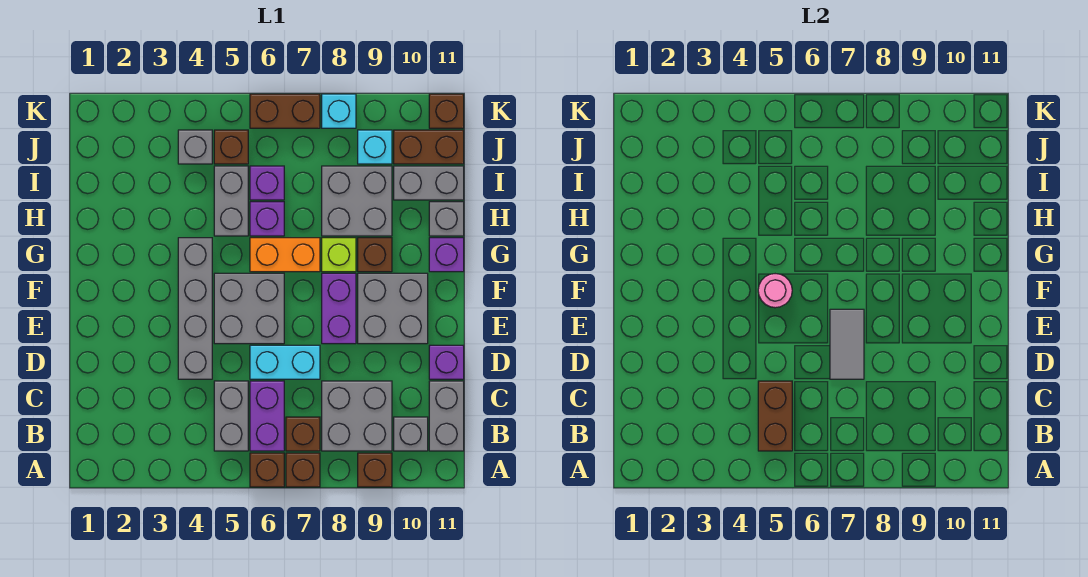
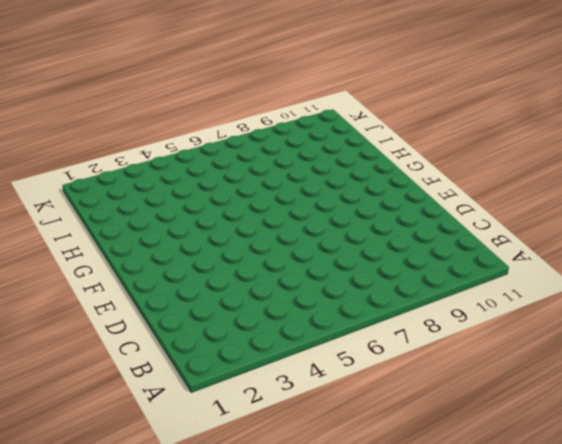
none -> brown brick A6 level 1
none -> brown brick A7 level 1
none -> brown brick A9 level 1
none -> grey brick B5:C5 level 1

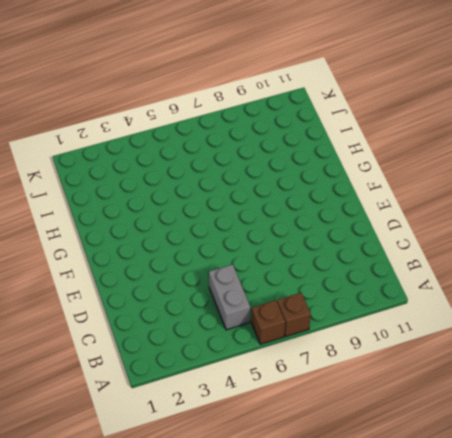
none -> brown brick A9 level 1
none -> purple brick B6:C6 level 1
none -> brown brick B7 level 1
none -> grey brick B8:C9 level 1

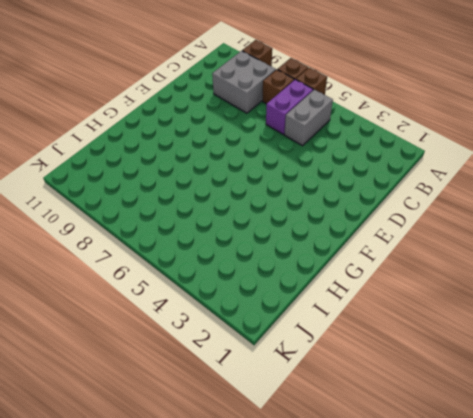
none -> grey brick B10 level 1
none -> grey brick B11:C11 level 1
none -> grey brick D4:G4 level 1
none -> cyan brick D6:D7 level 1

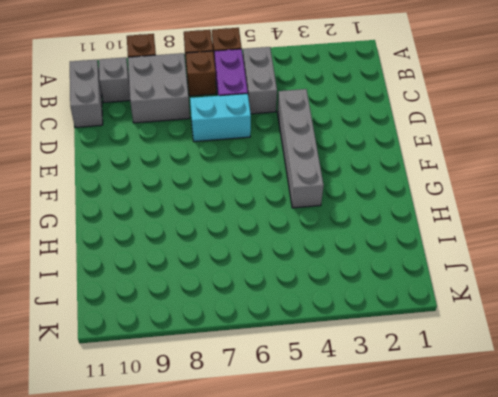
none -> purple brick D11 level 1
none -> grey brick E5:F6 level 1
none -> purple brick E8:F8 level 1
none -> grey brick E9:F10 level 1

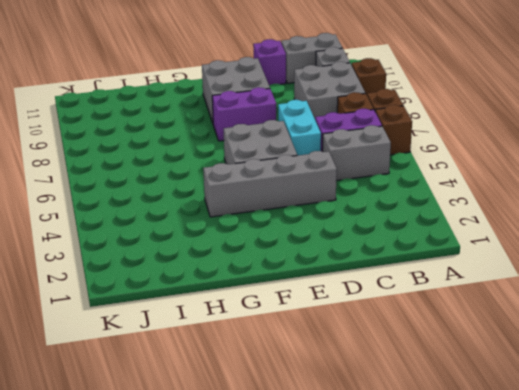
none -> orange brick G6:G7 level 1
none -> lime brick G8 level 1
none -> brown brick G9 level 1
none -> purple brick G11 level 1

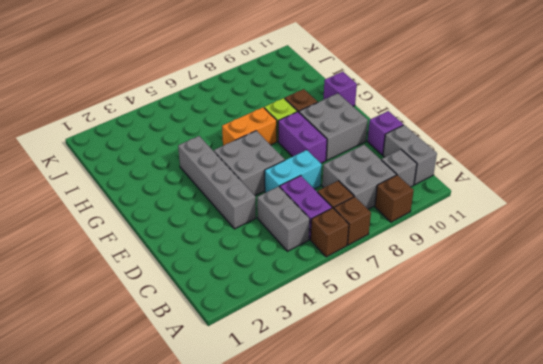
none -> grey brick H5:I5 level 1
none -> purple brick H6 level 1
none -> grey brick H8:I9 level 1
none -> grey brick H11 level 1

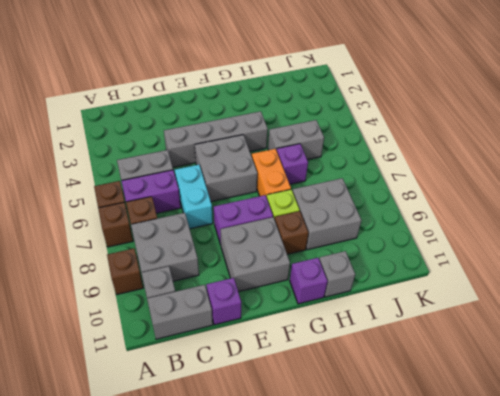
none -> purple brick I6 level 1
none -> grey brick I10:I11 level 1
none -> grey brick J4 level 1
none -> brown brick J5 level 1

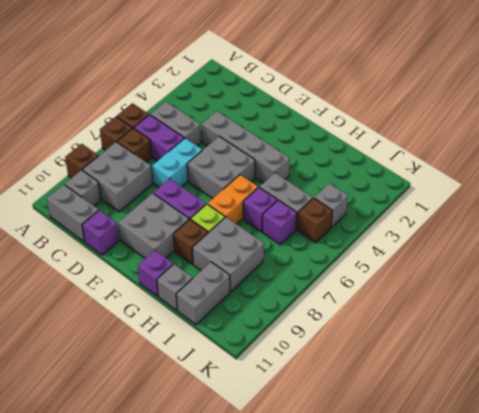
none -> cyan brick J9 level 1
none -> brown brick J10:J11 level 1
none -> brown brick K6:K7 level 1
none -> cyan brick K8 level 1

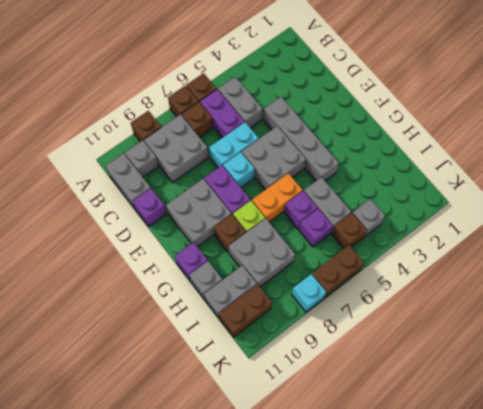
cyan brick E7 level 1 -> cyan brick J9 level 1
none -> brown brick K11 level 1
none -> brown brick B5:C5 level 2
none -> grey tile D7:E7 level 2
none -> pink round brick F5 level 2

